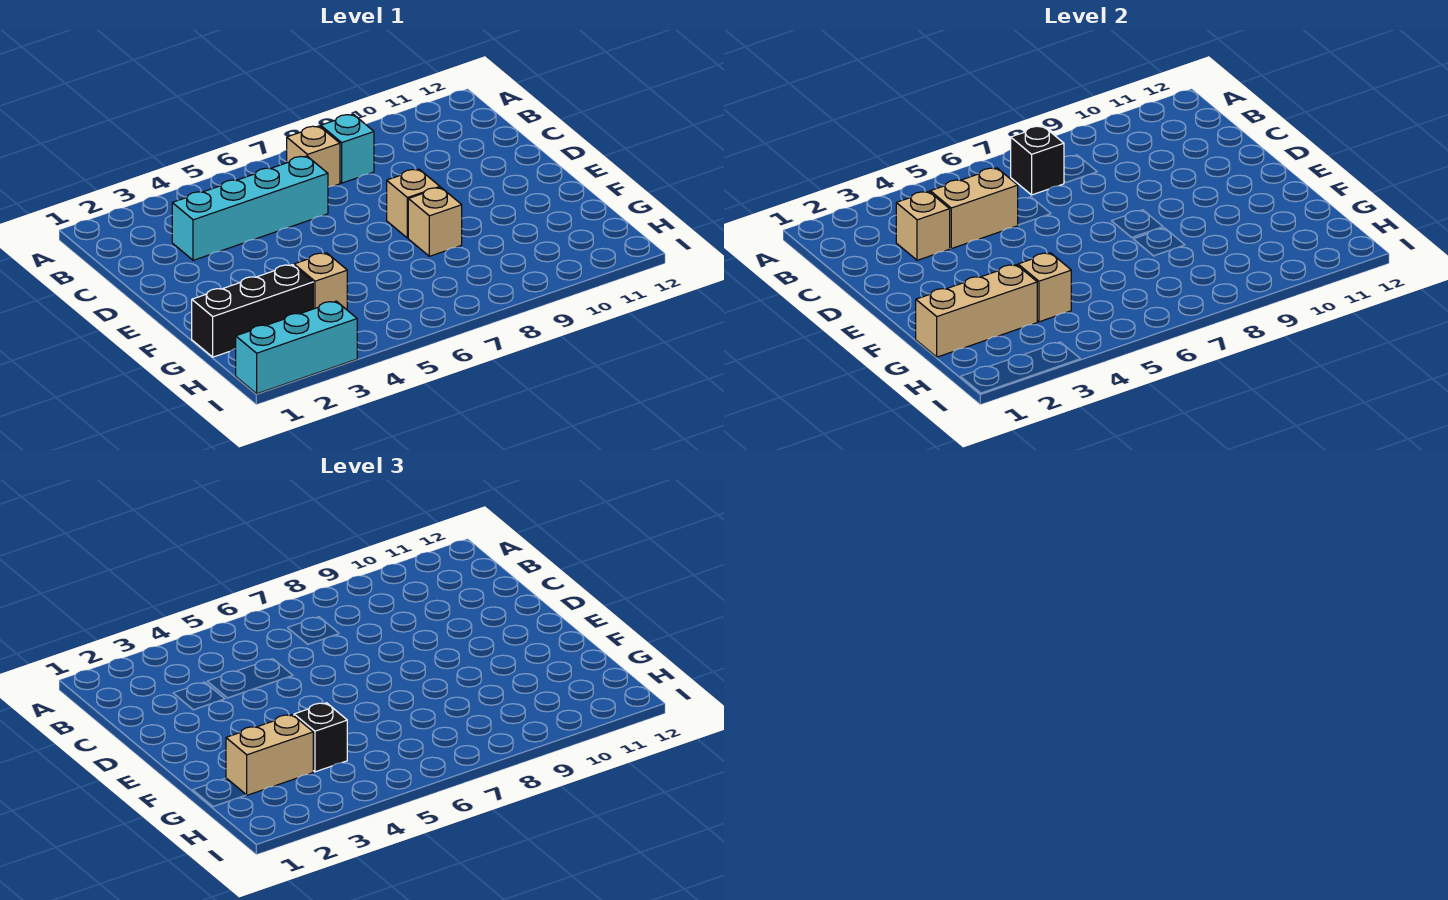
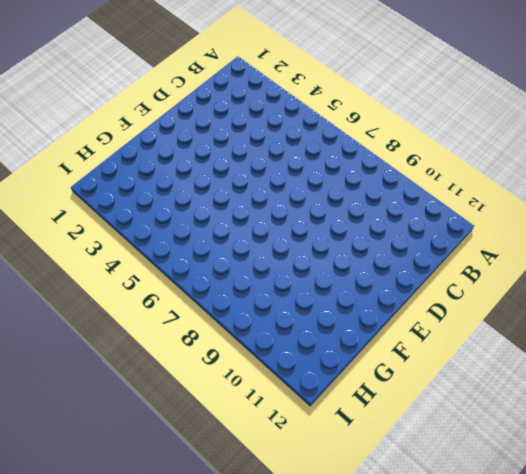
none -> tan brick B7 level 1
none -> cyan brick B8 level 1
none -> cyan brick C3:C6 level 1

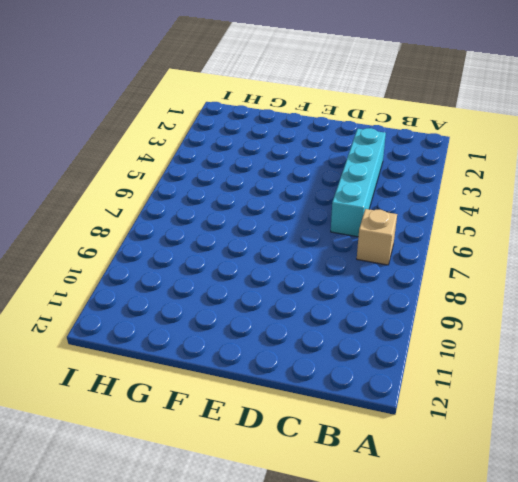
none -> cyan brick B8 level 1
none -> tan brick E8 level 1
none -> tan brick F8 level 1

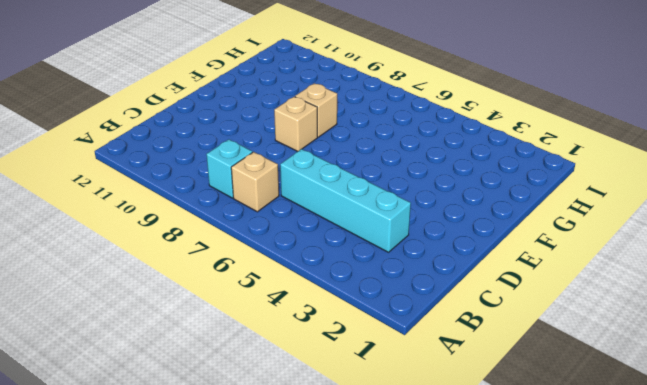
none -> black brick G1:G3 level 1
none -> tan brick G4 level 1
none -> cyan brick I1:I3 level 1

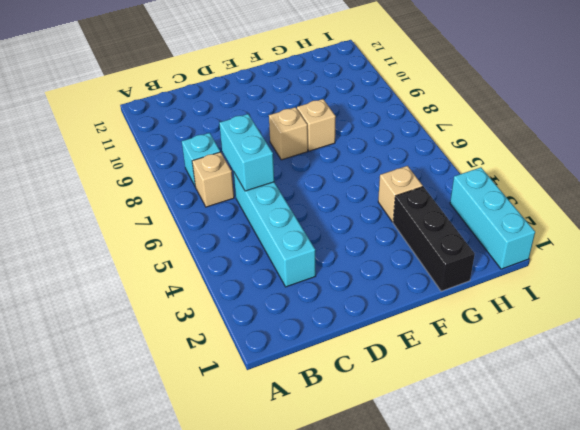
cyan brick C6:C7 level 2 -> none
none -> black brick B7 level 2
none -> tan brick C3 level 2
none -> tan brick C4:C5 level 2

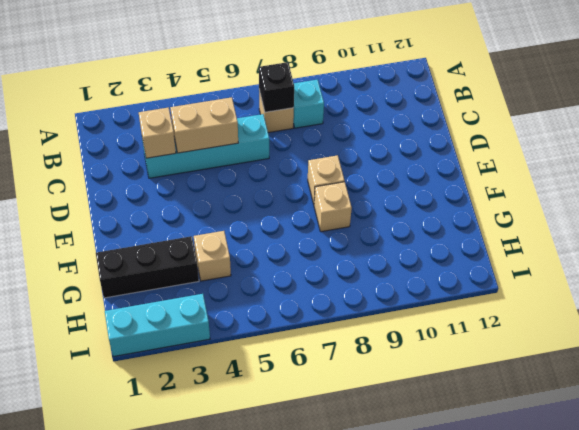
none -> tan brick G1:G3 level 2
none -> tan brick G4 level 2
none -> tan brick G2:G3 level 3

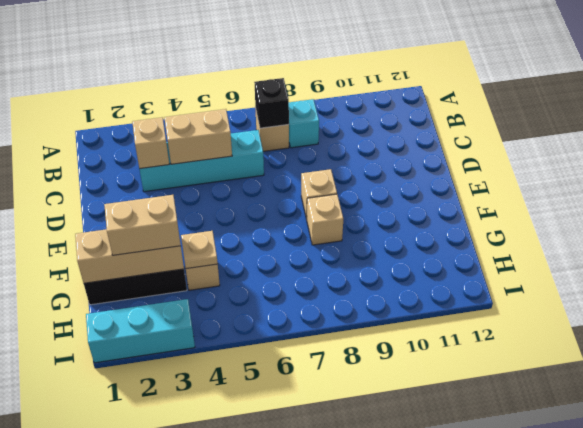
tan plate G4 level 2 -> tan brick G4 level 2
none -> black brick G4 level 3

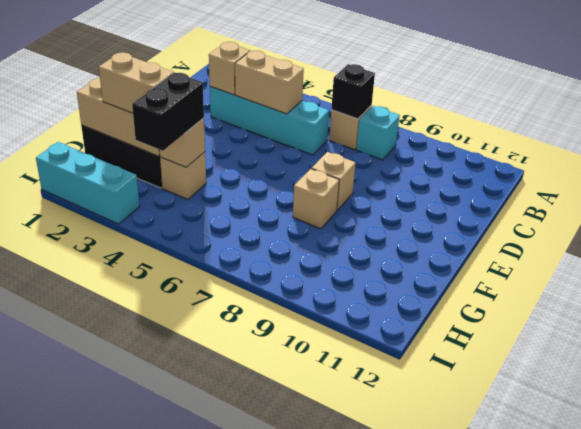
black brick G4:H4 level 3 -> black brick G4 level 3

